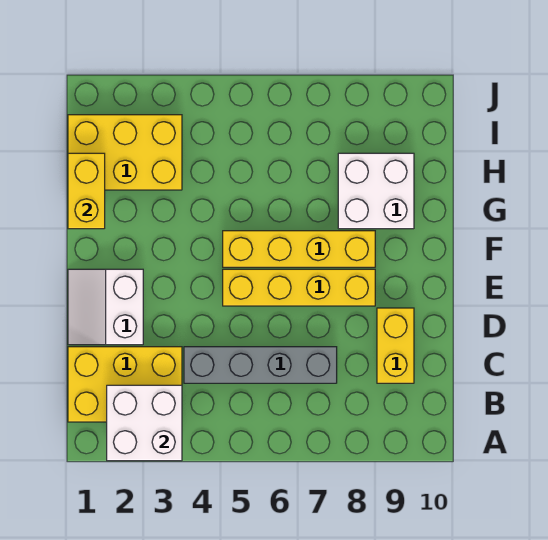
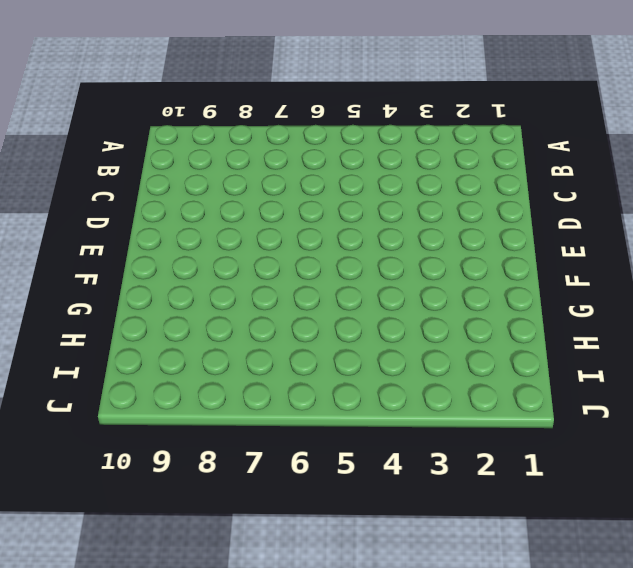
none -> yellow brick B1:C3 level 1
none -> grey brick C4:C7 level 1

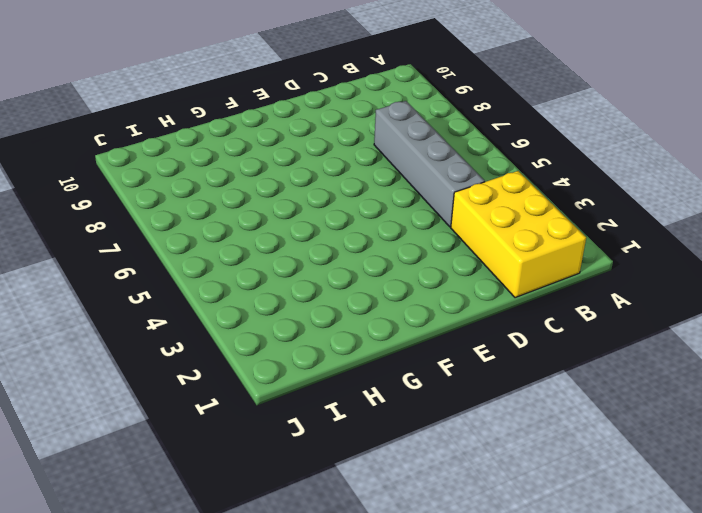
none -> yellow brick C9:D9 level 1
none -> white slope D1:E2 level 1 top 2

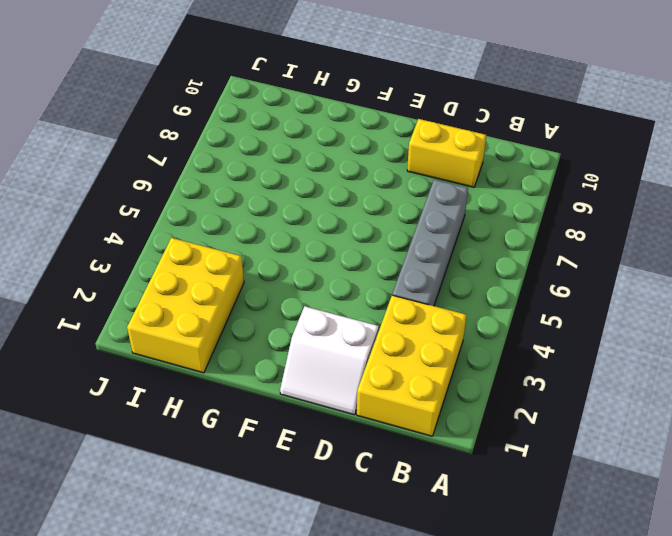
none -> yellow brick E5:E8 level 1
none -> yellow brick F5:F8 level 1

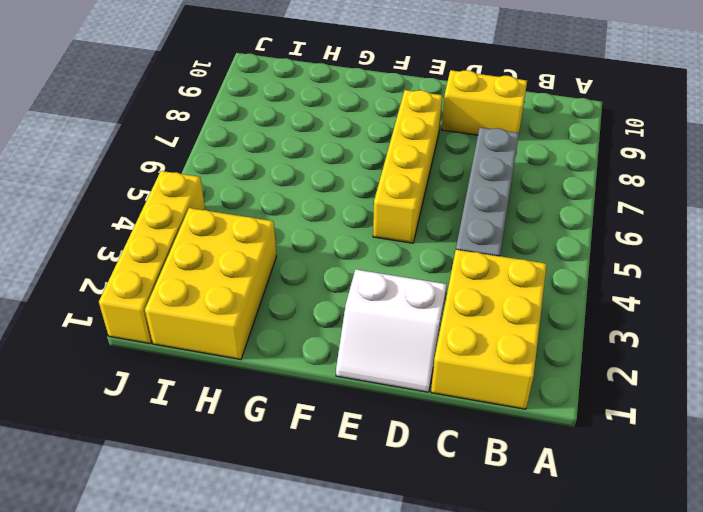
yellow brick J1:J4 level 1 -> yellow brick F5:F8 level 1
none -> white brick G8:H9 level 1
none -> white brick A2:B3 level 2

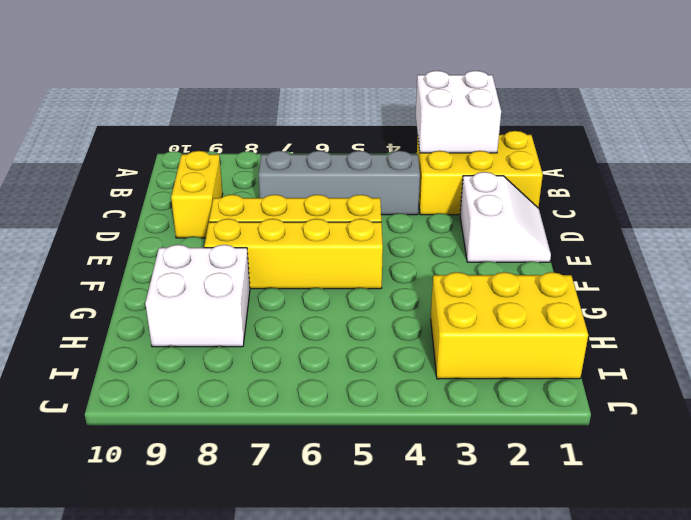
none -> yellow brick G1:H1 level 2

